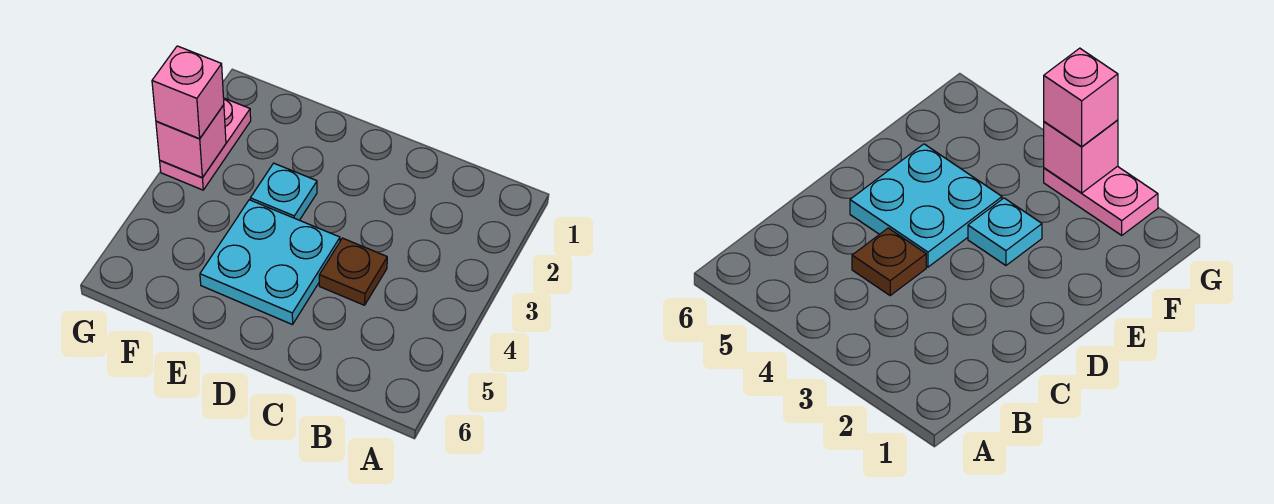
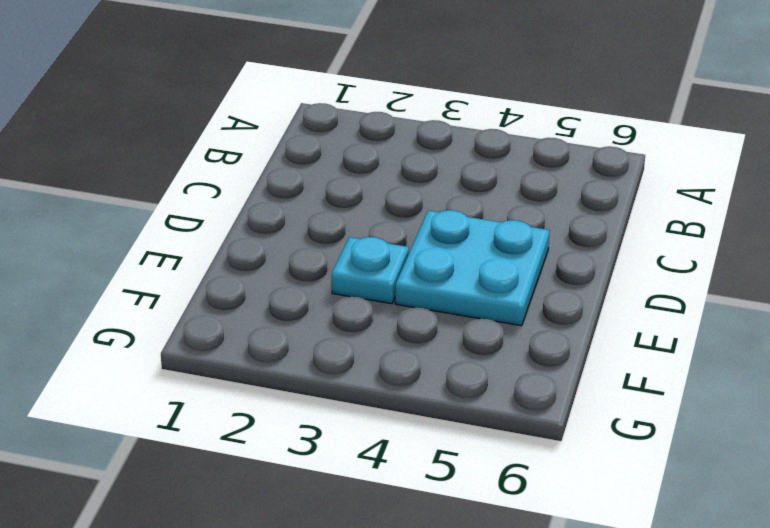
none -> brown plate C4 level 1
none -> pink plate G2:G3 level 1

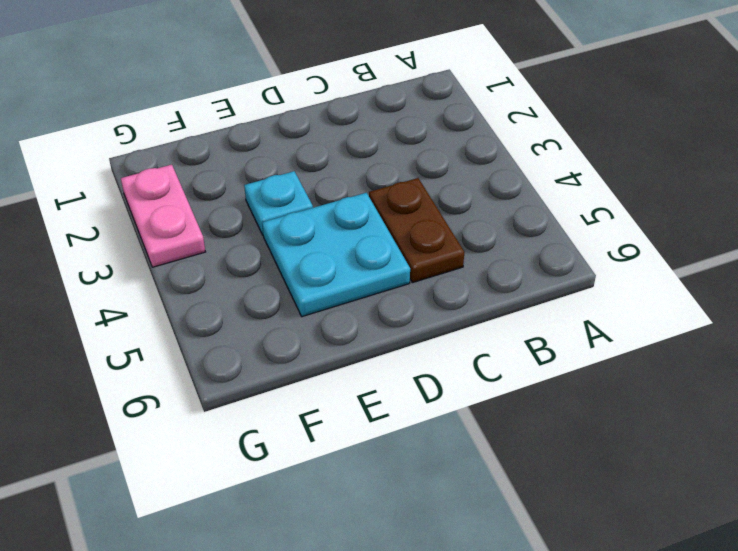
brown plate C4:C5 level 1 -> brown plate C4 level 1
none -> pink brick G3 level 2
none -> pink brick G3 level 3

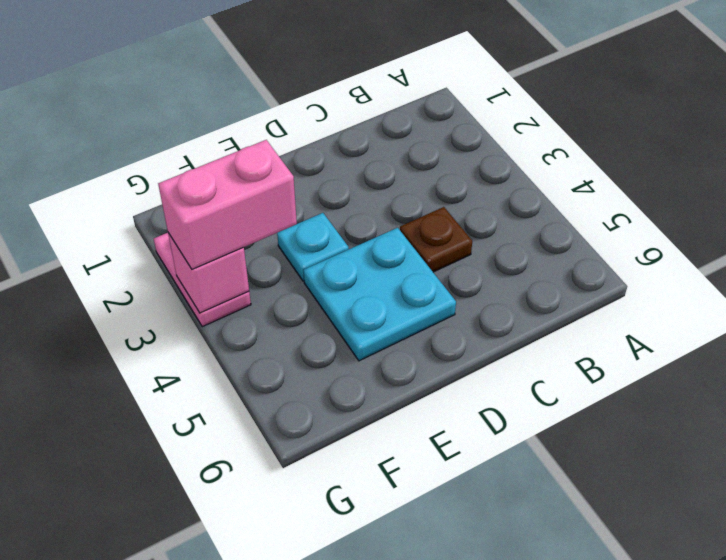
pink brick F3:G3 level 3 -> pink brick G3 level 3

